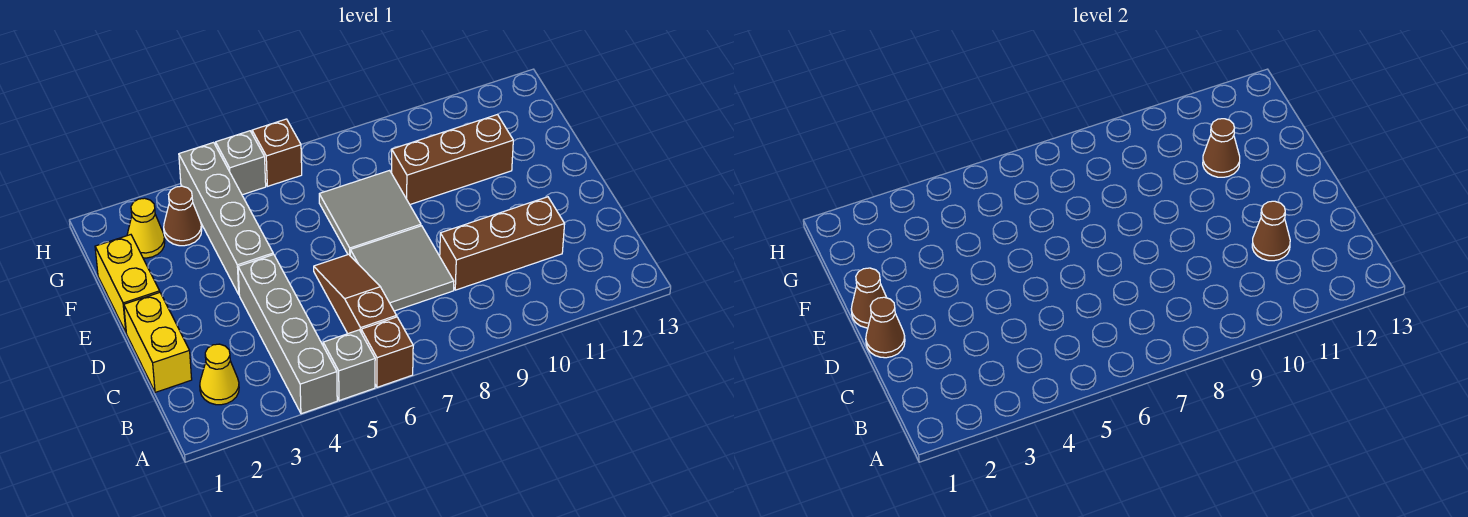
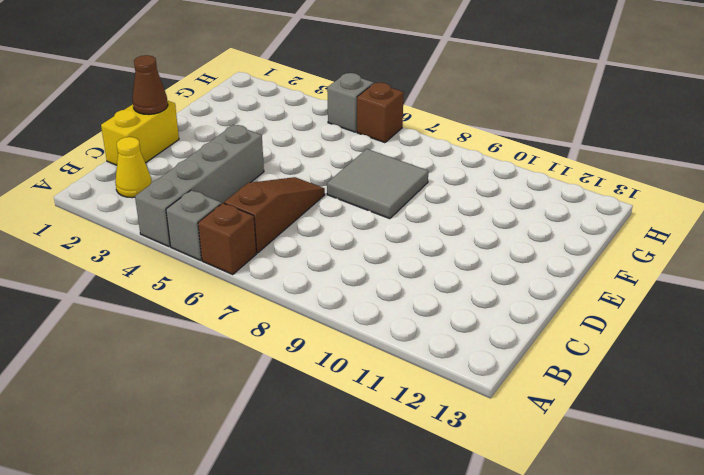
none -> grey tile C7:D8 level 1
none -> brown brick C9:C11 level 1
none -> yellow brick E1:F1 level 1

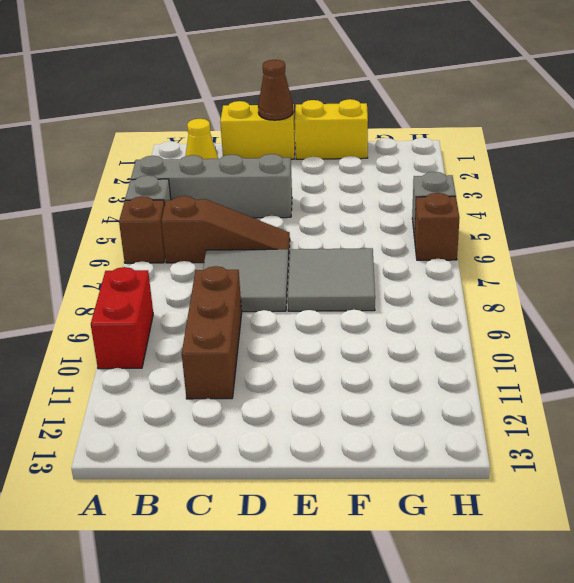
red brick A9:A10 level 1 -> none
none -> grey brick E4:H4 level 1
none -> brown brick F9:F11 level 1
none -> yellow cone G2 level 1

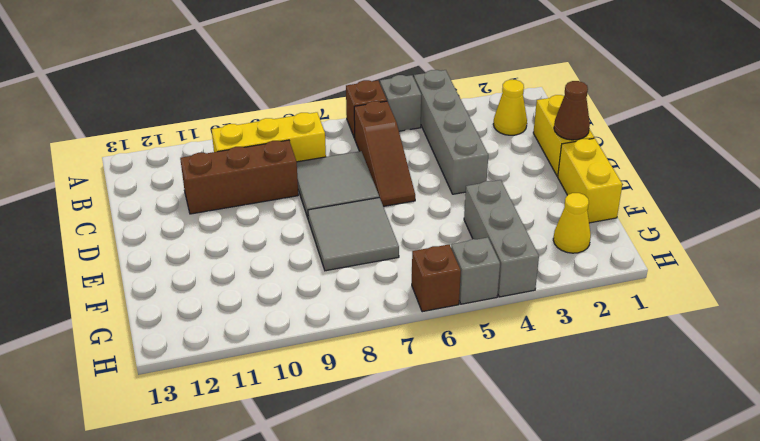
yellow brick B8:B10 level 1 -> none
grey brick F4:H4 level 1 -> grey brick E4:H4 level 1
none -> brown brick F9:F11 level 1
none -> brown cone G3 level 1
none -> brown cone C11 level 2

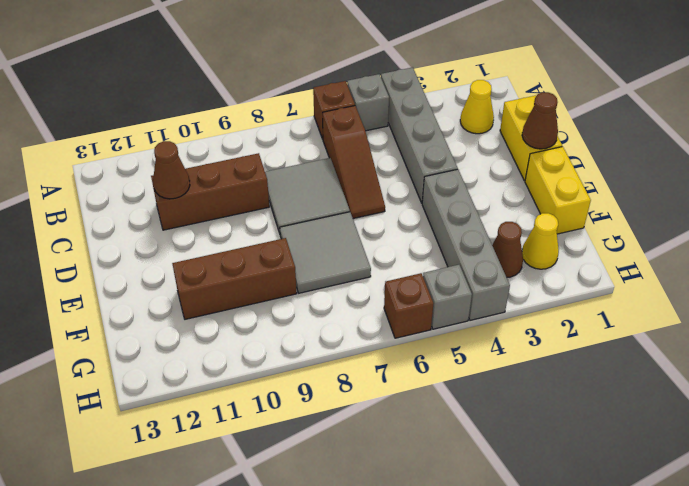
none -> brown cone E1 level 2
none -> brown cone F11 level 2

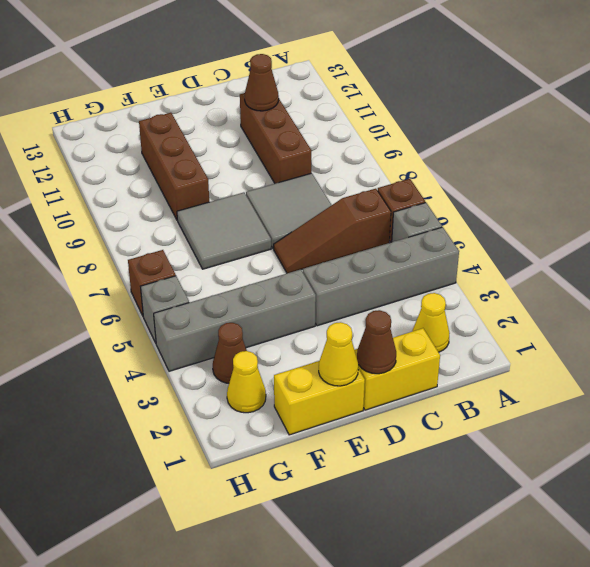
yellow cone E1 level 2 -> brown cone E1 level 2
none -> brown cone F11 level 2

